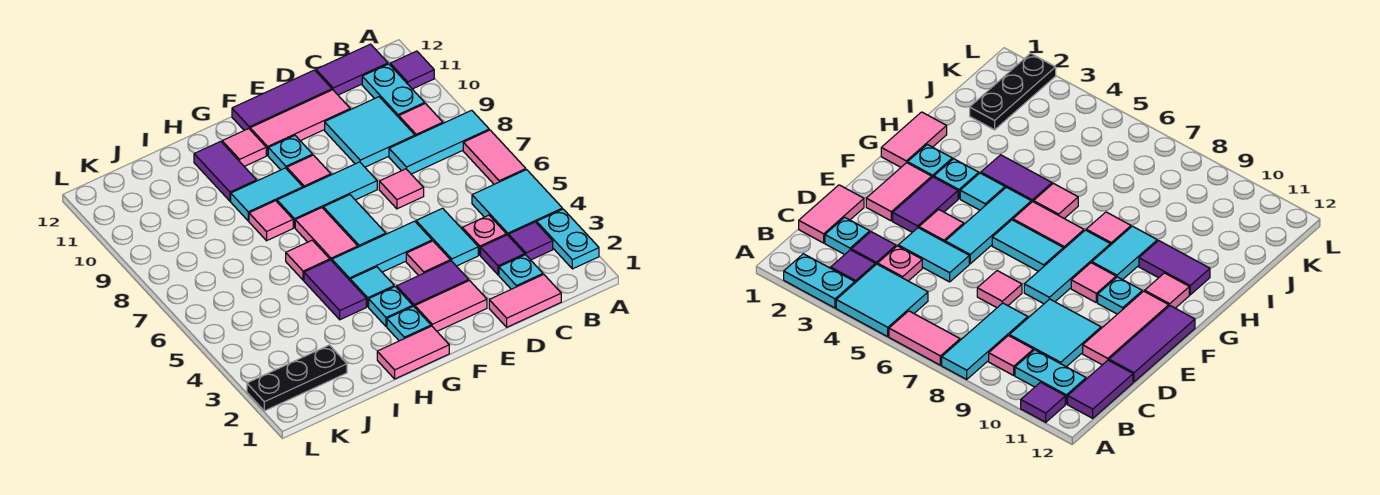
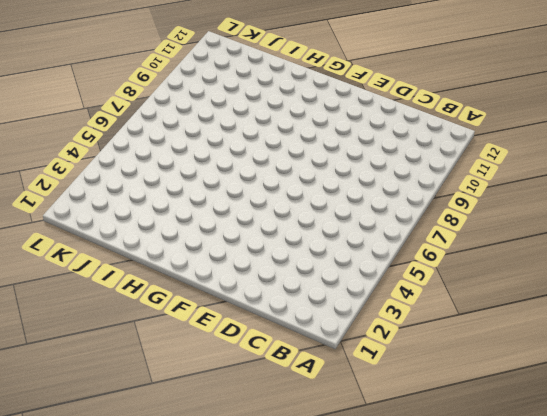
none -> cyan plate A2:A3 level 1
none -> cyan tile A4:B5 level 1
none -> pink tile A6:A7 level 1
none -> cyan tile A8:C8 level 1

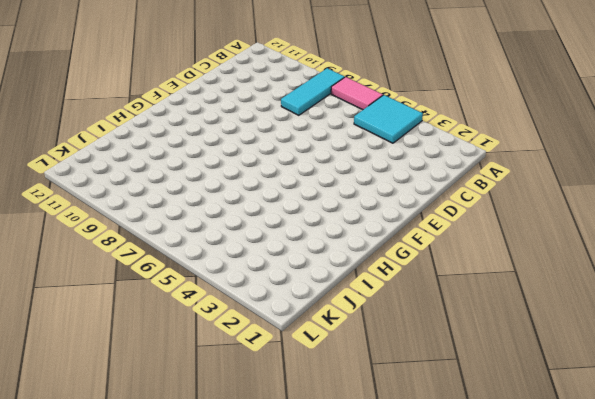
none -> cyan plate A2:A3 level 1
none -> purple tile A11 level 1
none -> purple tile B3 level 1
none -> pink tile B9 level 1

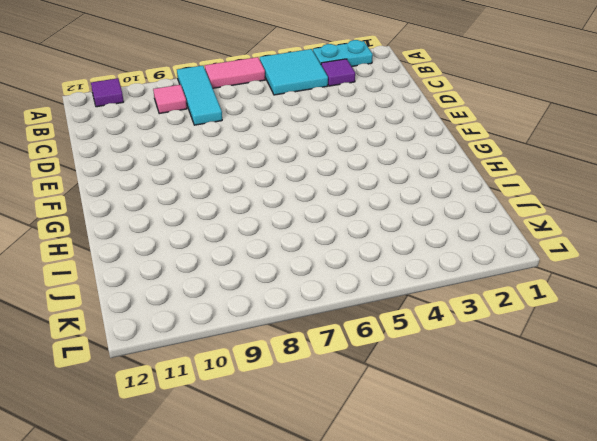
none -> cyan plate B10:B11 level 1
none -> purple tile B12:C12 level 1
none -> pink tile C1:D1 level 1
none -> cyan plate C2 level 1

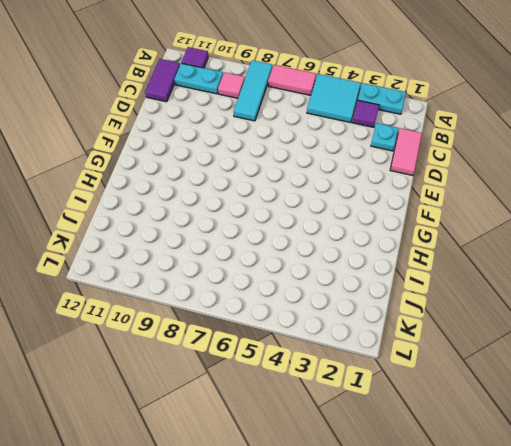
none -> purple tile C3 level 1
none -> pink plate C4 level 1
none -> cyan tile C9:D10 level 1
none -> cyan tile D4:D5 level 1

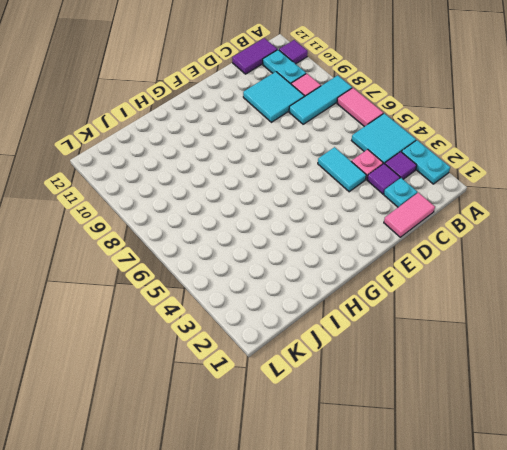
none -> pink tile D7 level 1
none -> pink tile D11:F11 level 1
none -> purple tile D12:F12 level 1
none -> pink tile E2:F2 level 1

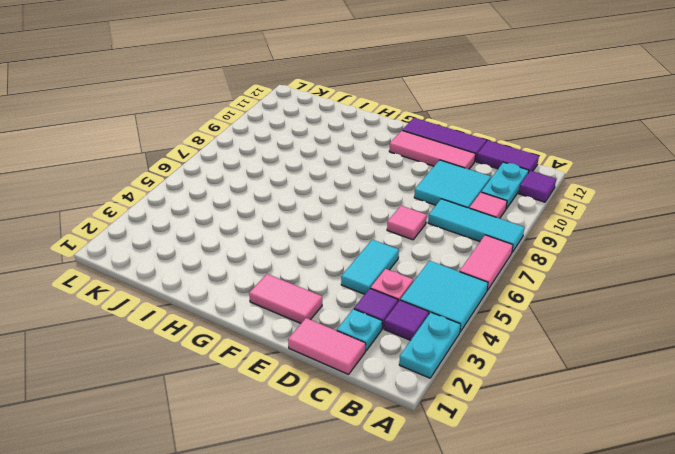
none -> purple tile E3:F3 level 1
none -> pink tile E4 level 1
none -> cyan tile E5:G5 level 1
none -> cyan tile E8:G8 level 1

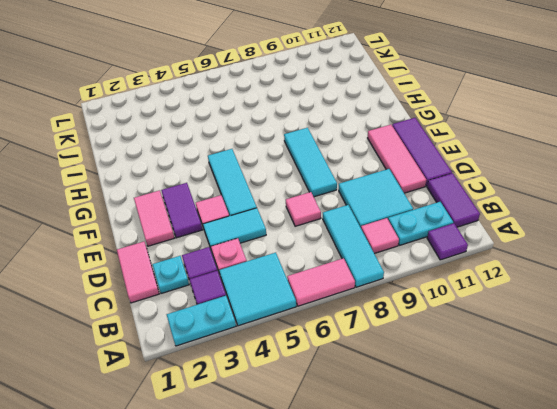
none -> cyan tile F6:F7 level 1
none -> pink tile F9 level 1
none -> cyan plate F10 level 1
none -> pink tile G1:H1 level 1

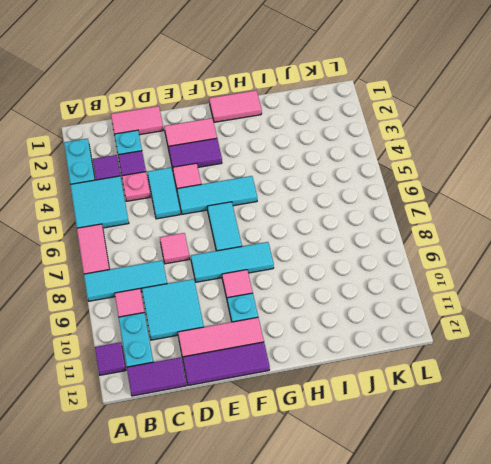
none -> cyan plate G2 level 1
none -> cyan plate G3 level 1
none -> cyan tile G4 level 1
none -> pink tile G6:G7 level 1

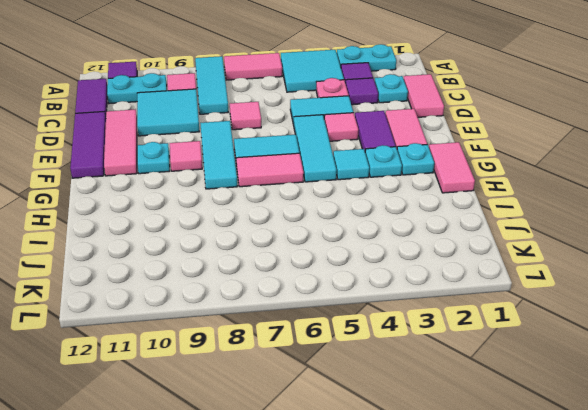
none -> cyan tile G9:H9 level 1
none -> pink tile G11 level 1
none -> purple tile H4:H5 level 1
none -> pink tile H6 level 1

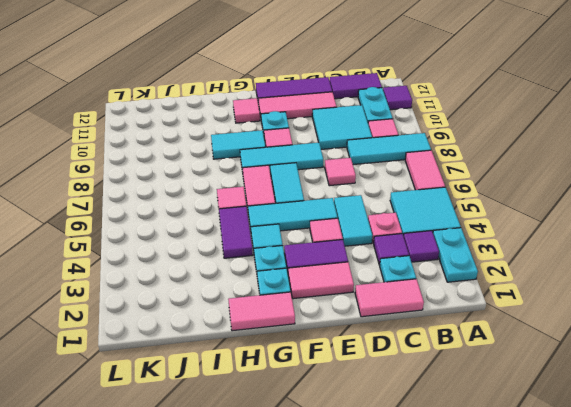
none -> pink tile H8 level 1
none -> purple tile H10:H11 level 1
none -> black plate J2:L2 level 1

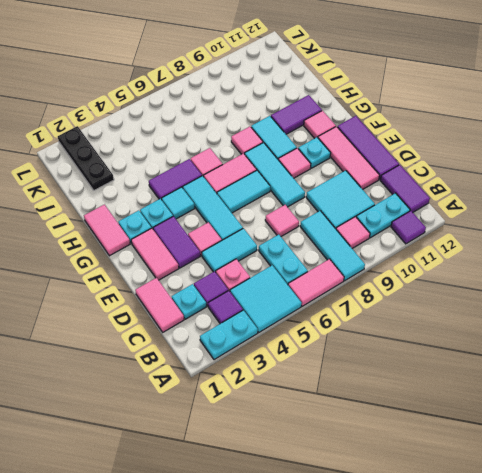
cyan plate B6:C6 level 1 -> none

